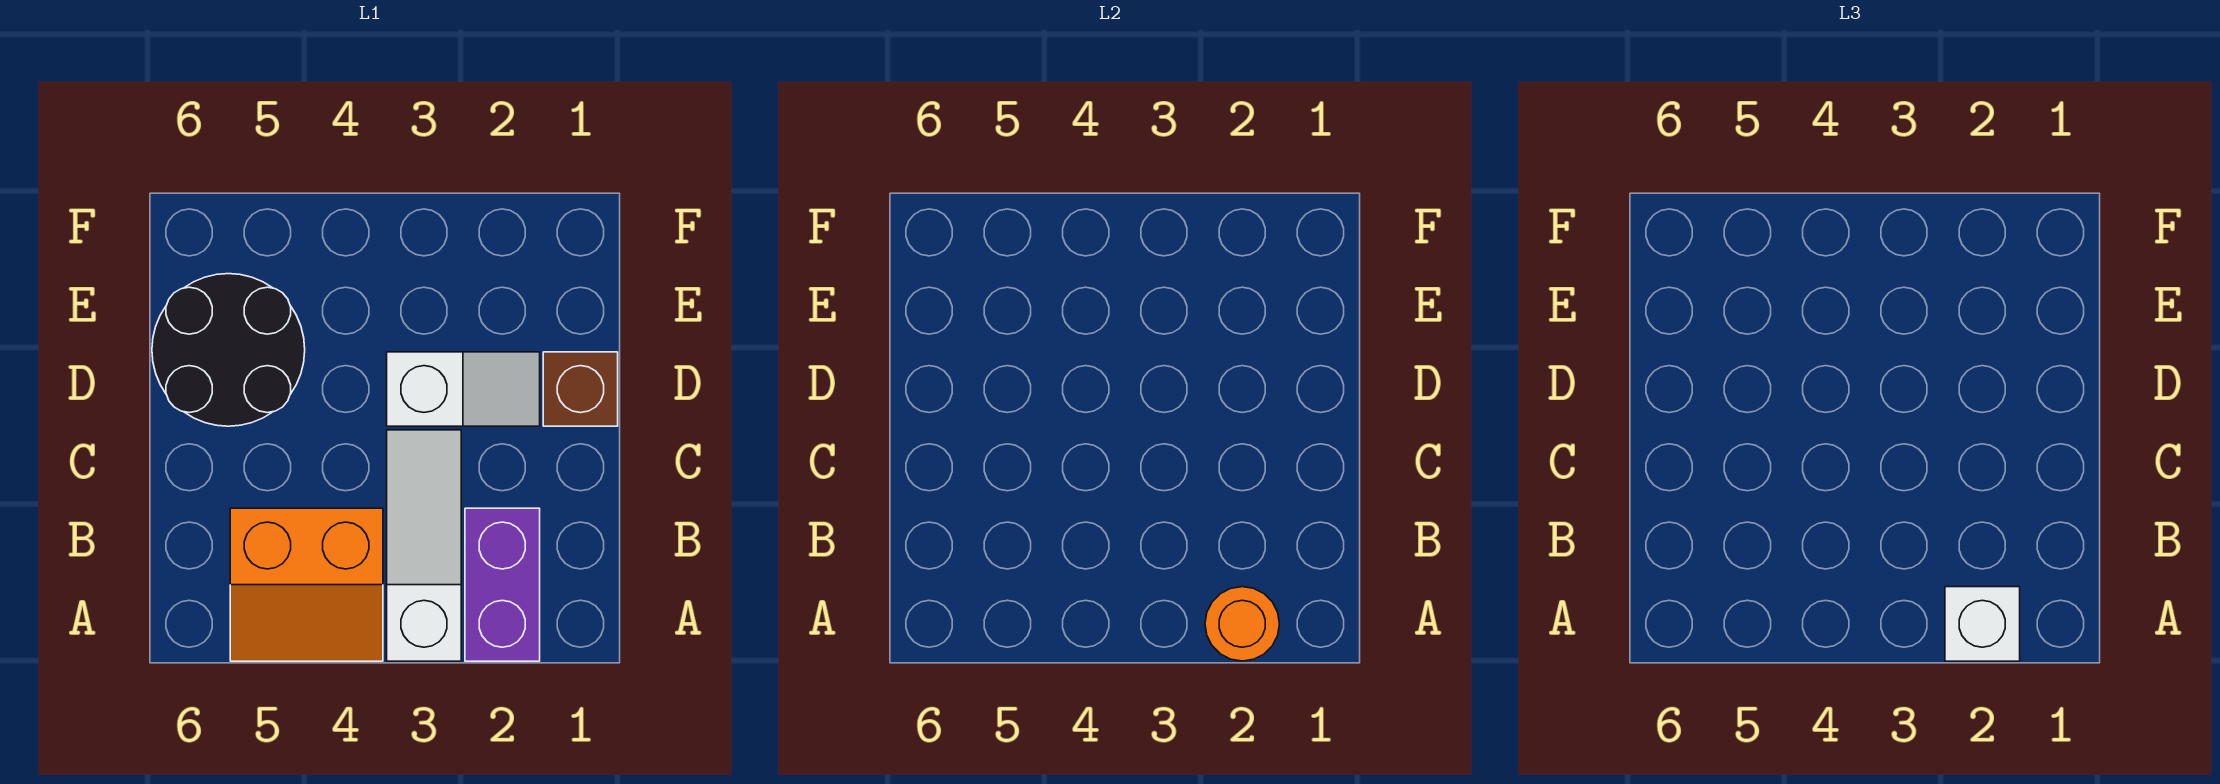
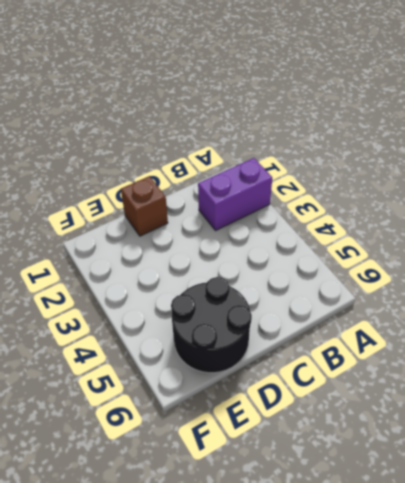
none -> white slope A3:C3 level 1 top A
none -> orange slope A4:B5 level 1 top B

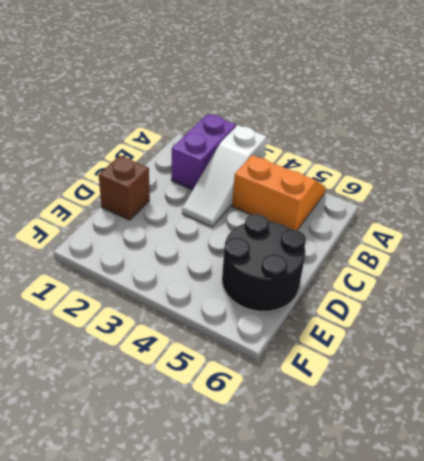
none -> white slope D2:D3 level 1 top 3
none -> orange round brick A2 level 2

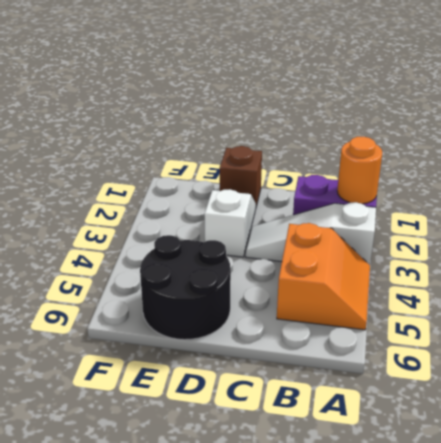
none -> white brick A2 level 3

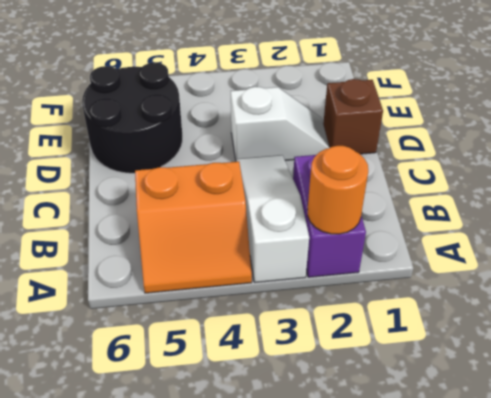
none -> white brick A2 level 3

